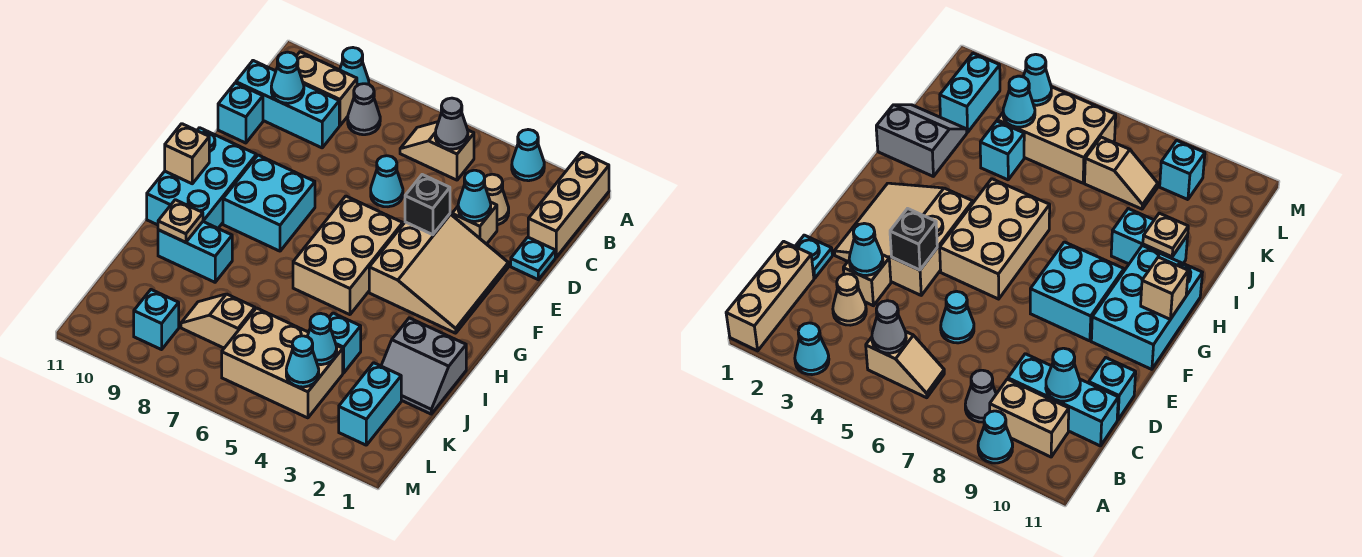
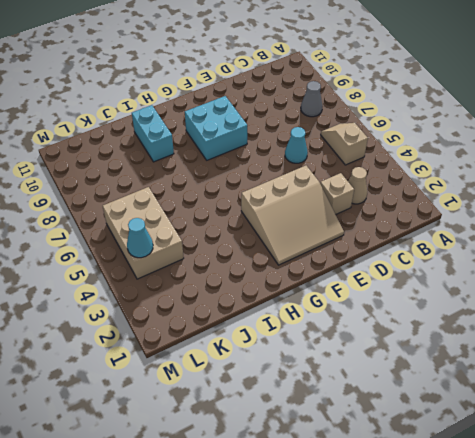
none -> tan brick A1:C1 level 1
none -> cyan cone A3 level 1
none -> cyan cone A9 level 1
none -> tan brick B9:B10 level 1

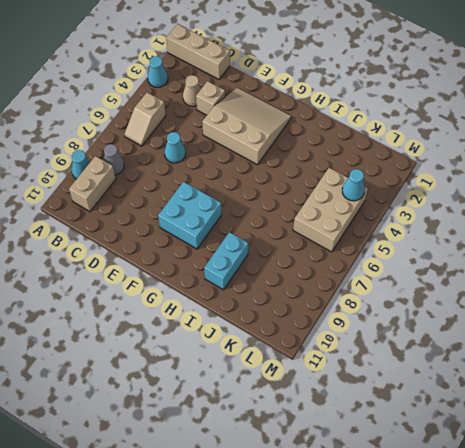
none -> cyan brick C9:C11 level 1
none -> cyan plate D1 level 1
none -> cyan brick D11 level 1
none -> tan brick F5:H6 level 1

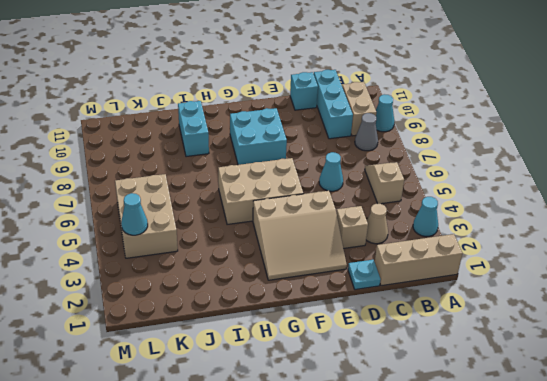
none -> cyan brick F10:H11 level 1
none -> grey slope I1:J2 level 1 top I
none -> cyan brick J4 level 1
none -> cyan brick K2:L2 level 1

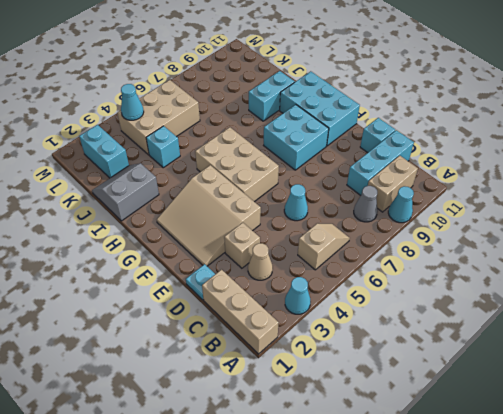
none -> tan slope K7:K8 level 1 top 7
none -> cyan brick L9 level 1
none -> grey cone B5 level 2
none -> cyan cone C10 level 2

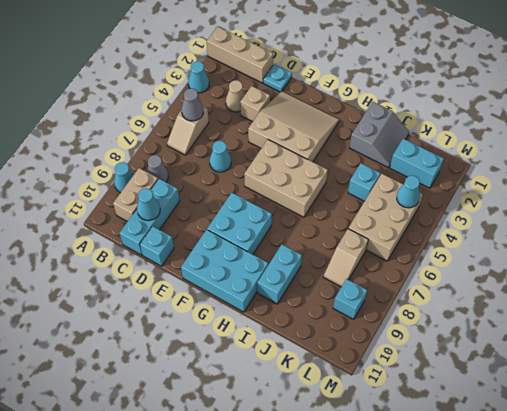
none -> cyan cone D3 level 2
none -> black brick E4 level 2
none -> tan brick G11 level 2
none -> tan plate I10 level 2

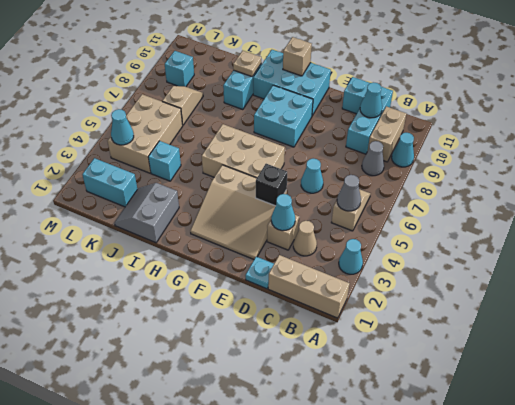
none -> cyan cone K4 level 2

